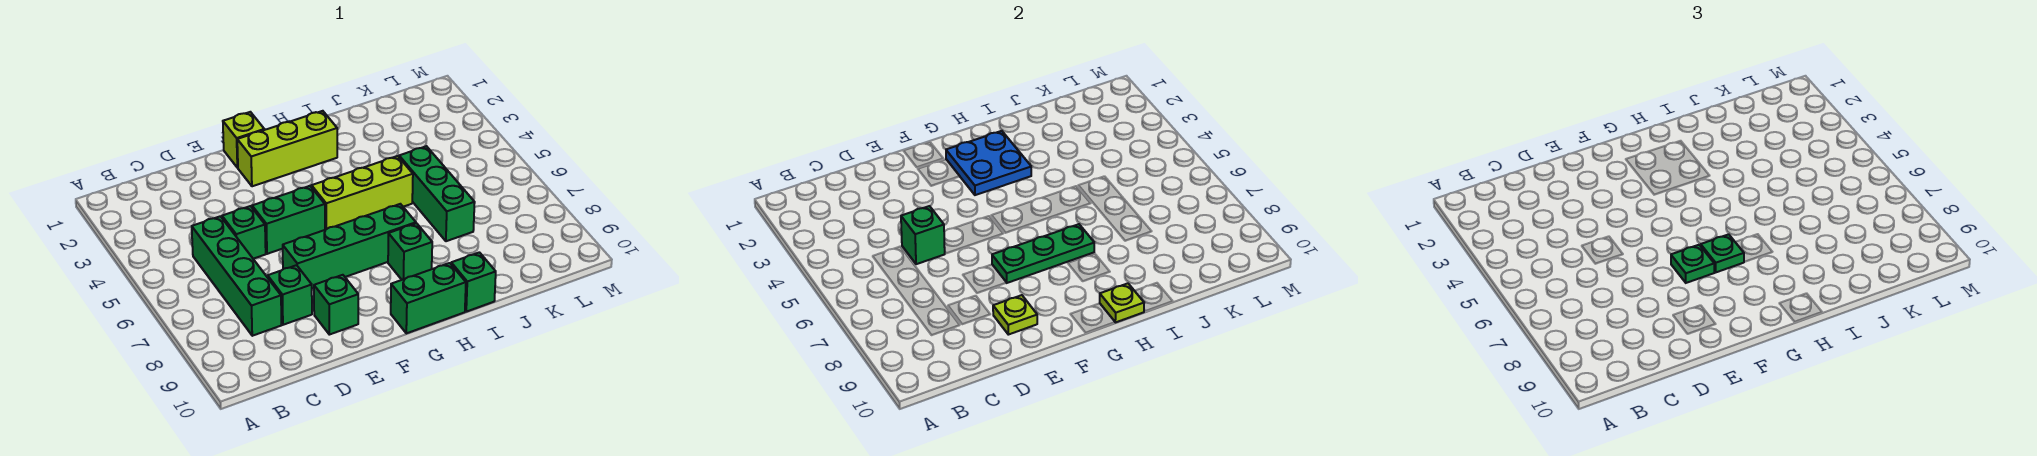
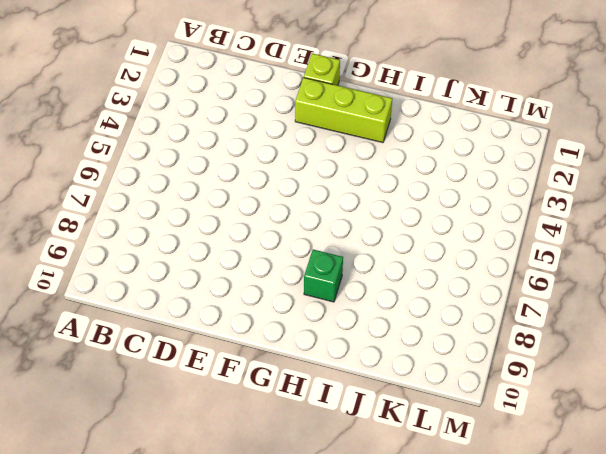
none -> green brick C5:C8 level 1
none -> green brick D5 level 1
none -> green brick D8 level 1

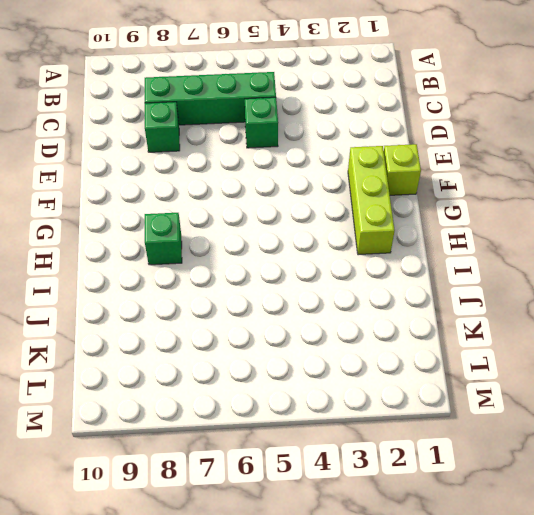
none -> green brick E5:F5 level 1
none -> green brick E7:H7 level 1
none -> green brick E9 level 1

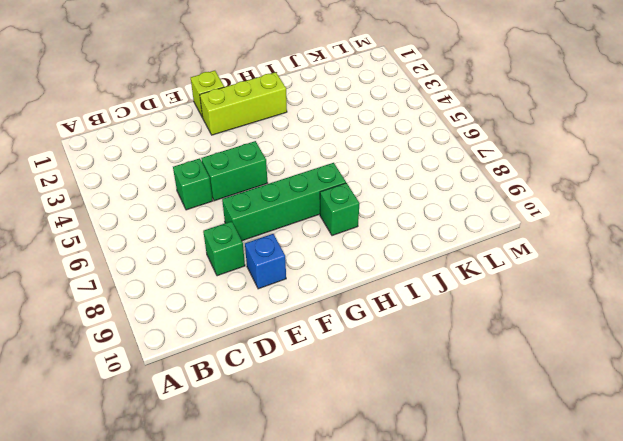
blue brick E9 level 1 -> green brick E9 level 1
none -> green brick C5:C8 level 1
none -> lime brick G5:I5 level 1
none -> green brick G10:H10 level 1

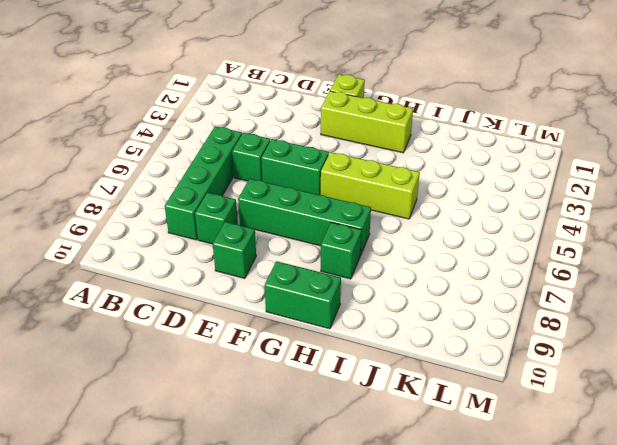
none -> green brick I10 level 1
none -> green brick J5:J7 level 1
none -> green brick D5 level 2

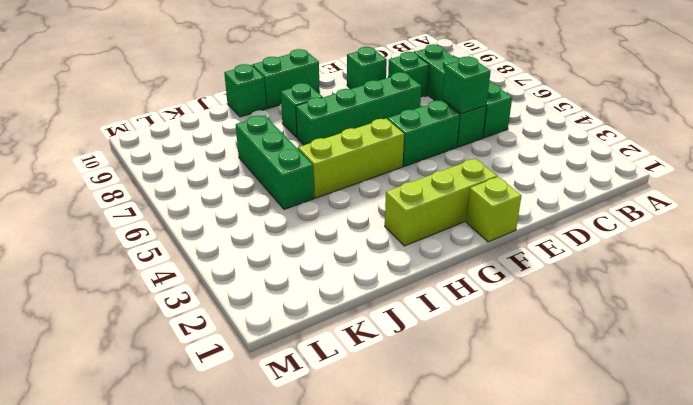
none -> lime plate E9 level 2
none -> green plate F7:H7 level 2
none -> blue plate G2:H3 level 2

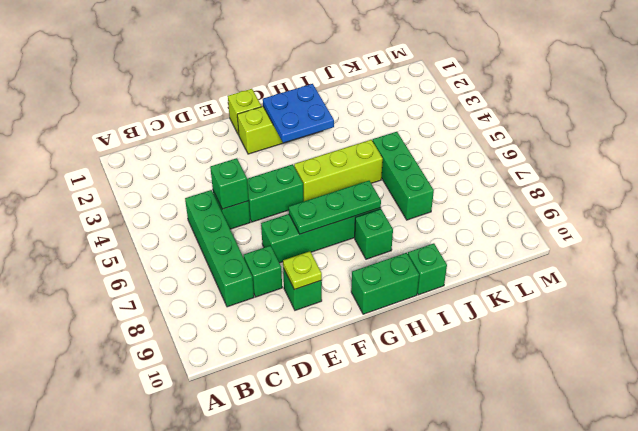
none -> lime plate H10 level 2
none -> green plate F7 level 3
none -> green plate G7 level 3

